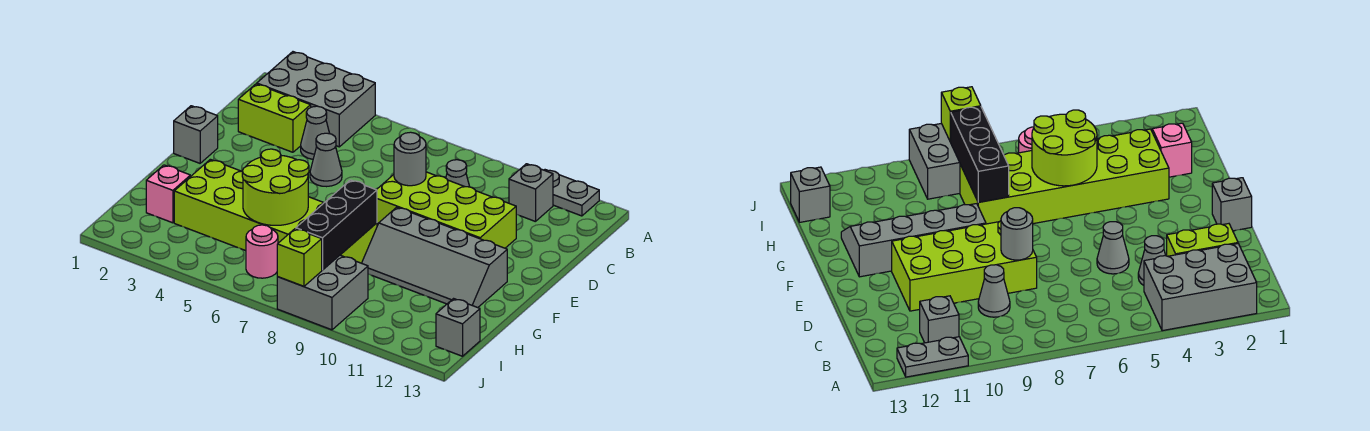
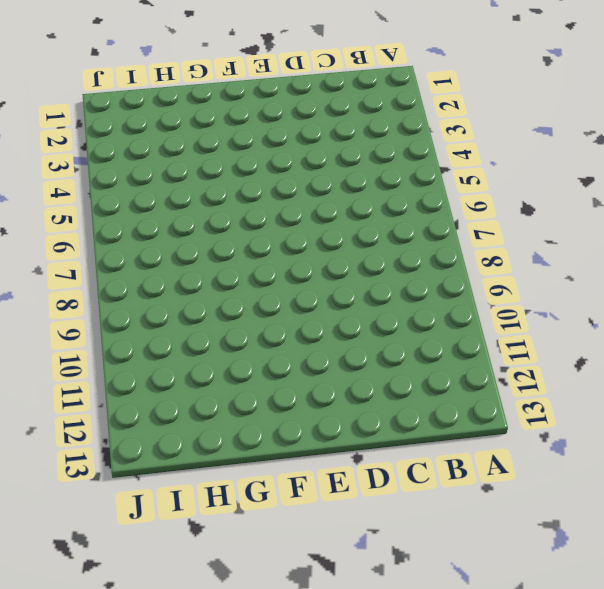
none -> grey brick A2:B4 level 1
none -> grey plate A11:A12 level 1
none -> grey brick B11 level 1

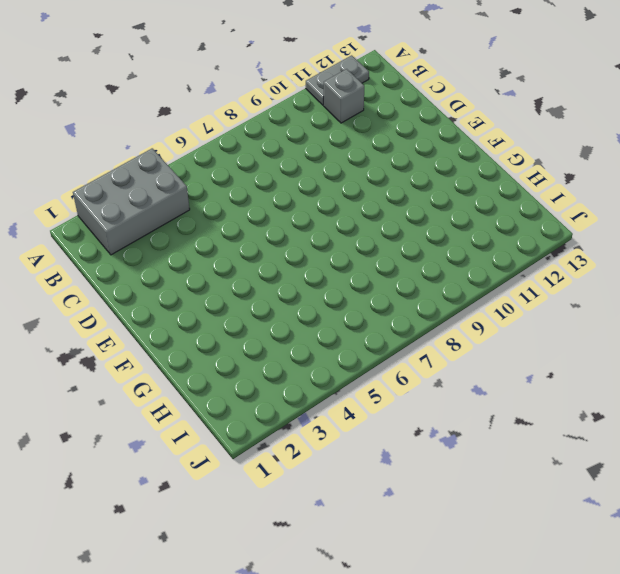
none -> lime brick C2:C3 level 1
none -> grey cone C4 level 1
none -> grey cone C9 level 1

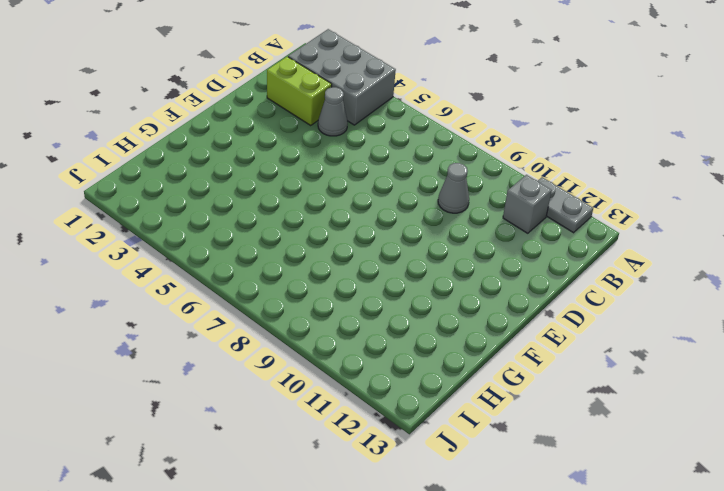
none -> grey cone D5 level 1
none -> lime brick D8:E11 level 1
none -> grey brick E1 level 1

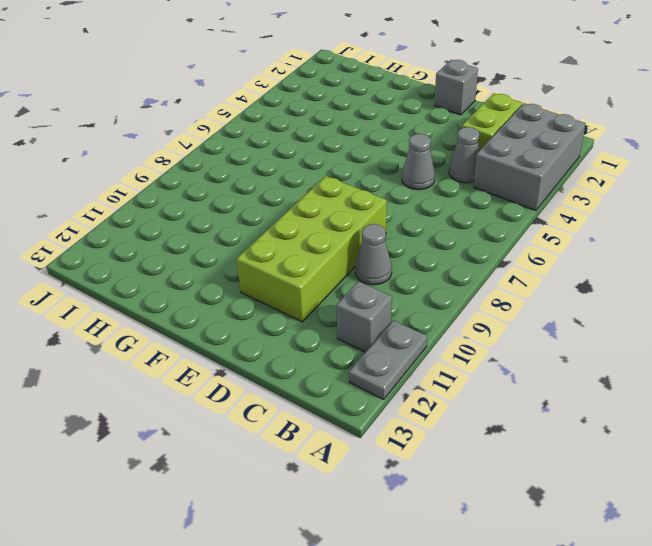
none -> grey slope F9:G12 level 1 top F
none -> lime brick G3:H8 level 1
none -> pink brick H2 level 1

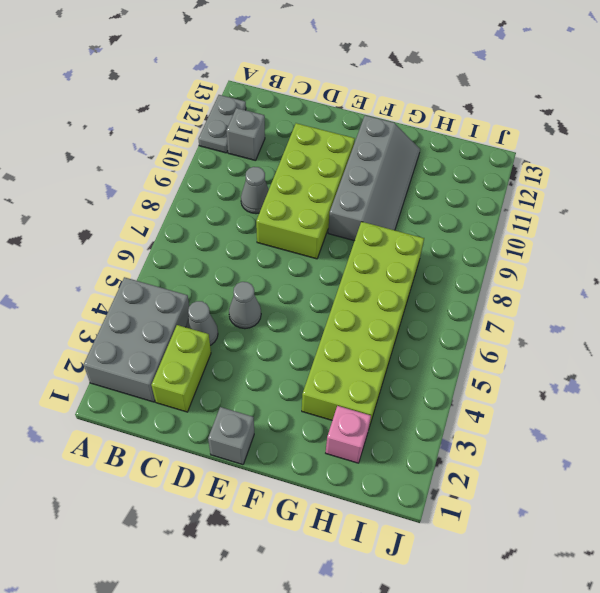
none -> pink round brick I6 level 1
none -> grey brick I8:J9 level 1
none -> grey brick I13 level 1

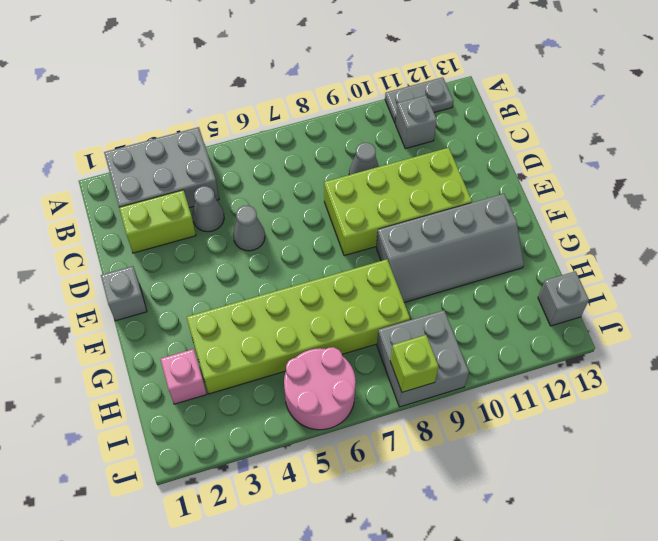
pink round brick I5:J6 level 1 -> pink round brick I6 level 1
none -> grey round brick D8 level 2
none -> lime round brick G5:H6 level 2
none -> black brick G8:I8 level 2

